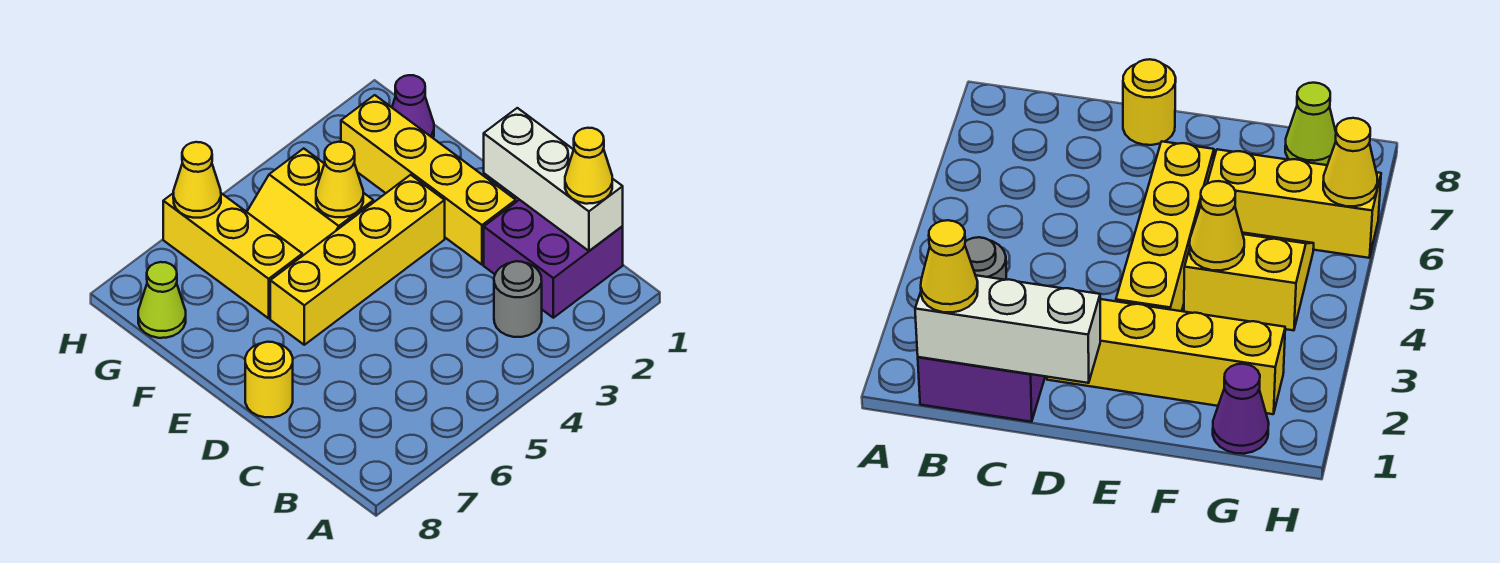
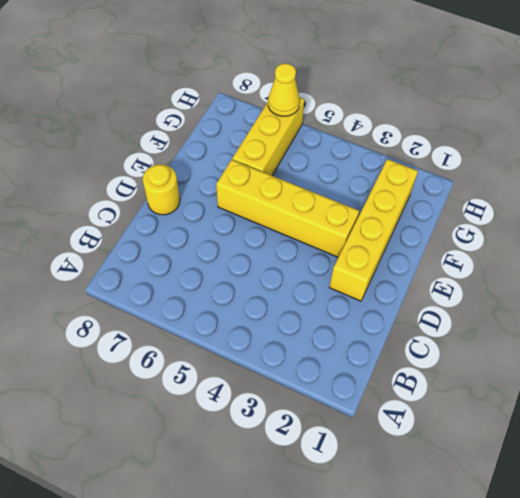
none -> purple brick B1:C2 level 1
none -> grey round brick B3 level 1
none -> yellow slope F4:G5 level 1 top 4

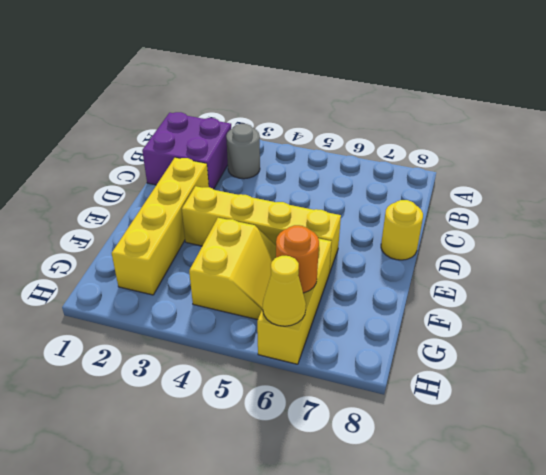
orange round brick G6 level 2 -> none
none -> purple cone G1 level 1
none -> lime cone G8 level 1
none -> white brick B1:D1 level 2

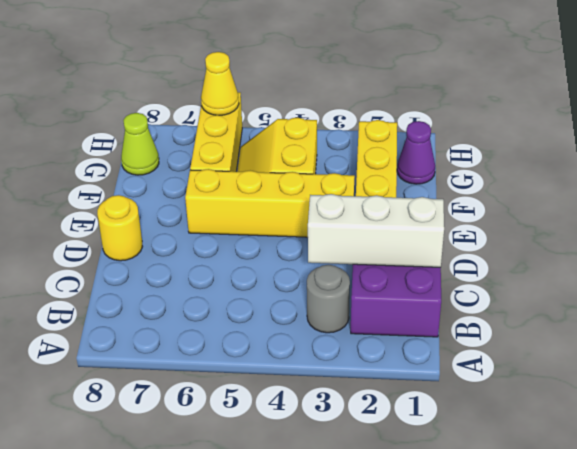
white brick C1:C3 level 2 -> white brick B1:D1 level 2
none -> yellow cone F4 level 2
none -> yellow cone B1 level 3

